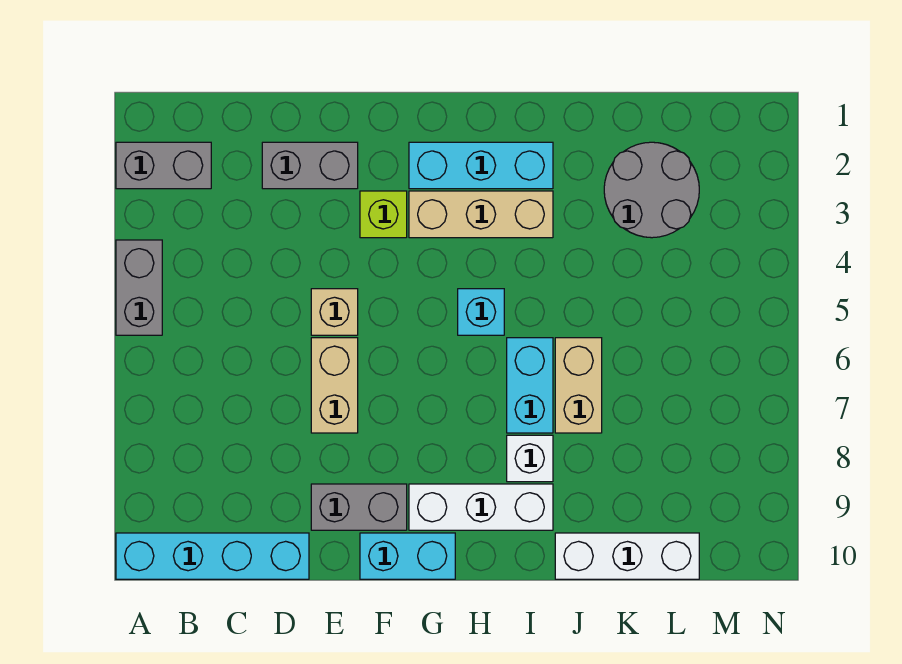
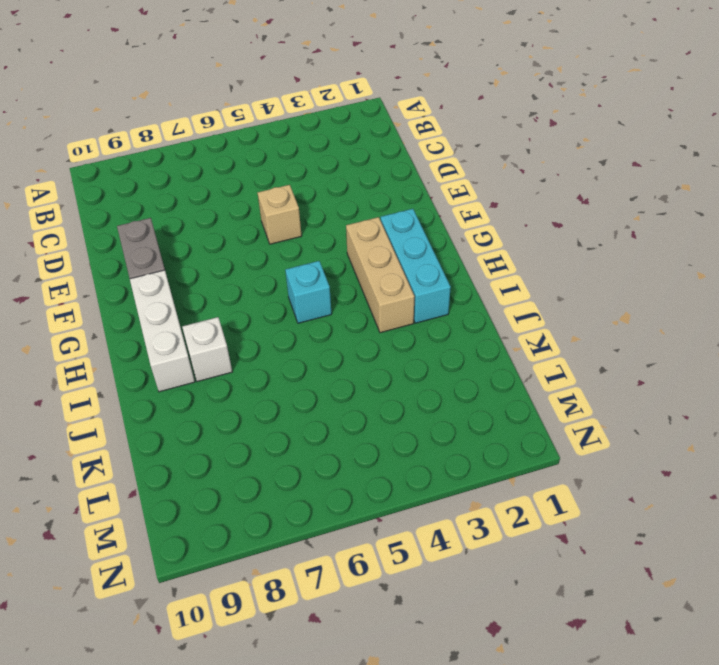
none -> grey brick A2:B2 level 1
none -> grey brick A4:A5 level 1
none -> cyan brick A10:D10 level 1

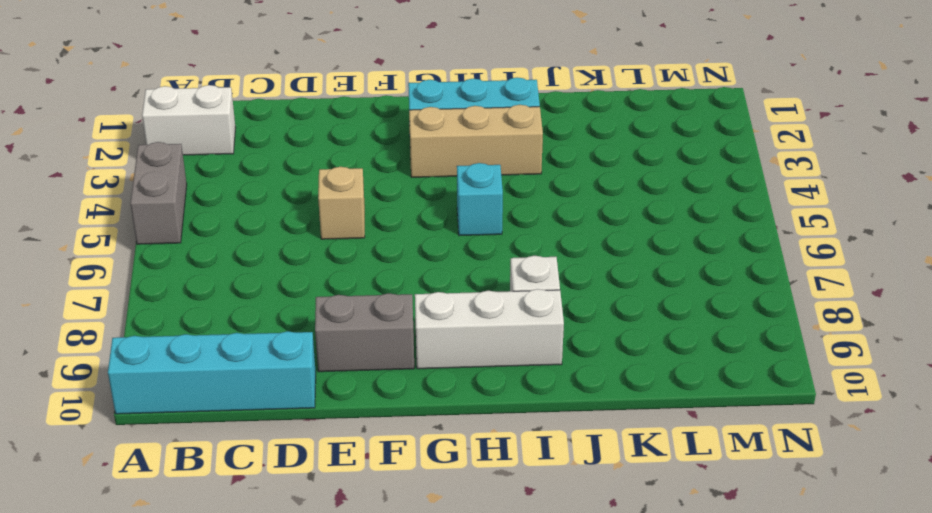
white brick A2:B2 level 1 -> grey brick A2:B2 level 1
none -> grey brick D2:E2 level 1
none -> tan brick E6:E7 level 1
none -> lime brick F3 level 1

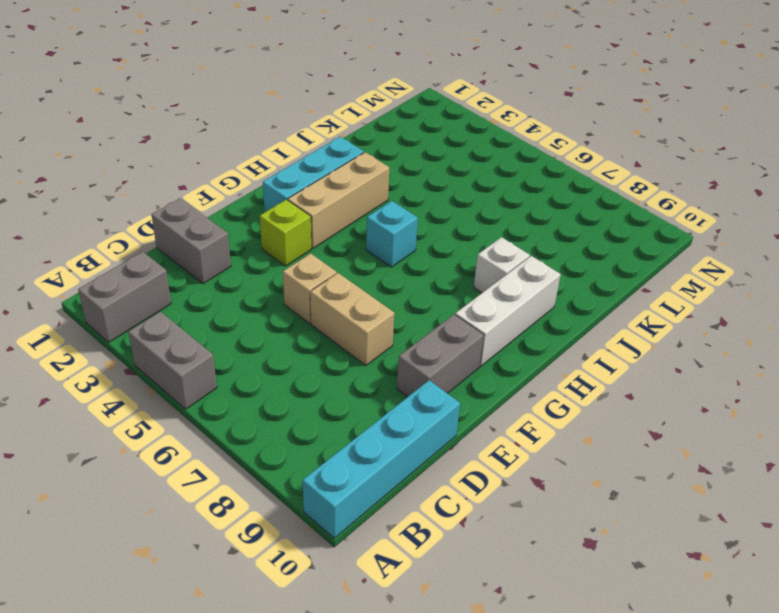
grey brick D1:D2 level 1 -> grey brick D2:E2 level 1
none -> cyan brick F10:G10 level 1
none -> cyan brick I6:I7 level 1
none -> tan brick J6:J7 level 1

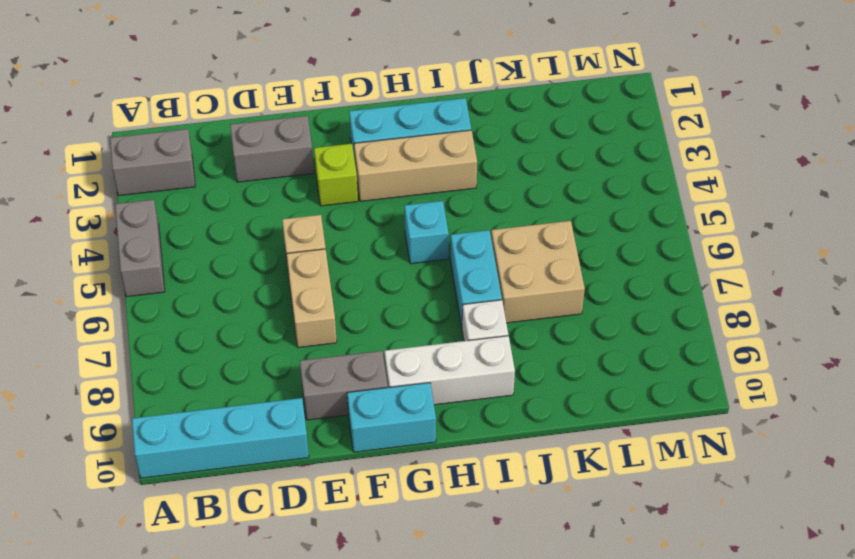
tan brick J6:K7 level 1 -> tan brick J6:J7 level 1
none -> white brick J10:L10 level 1
none -> grey round brick K2:L3 level 1

